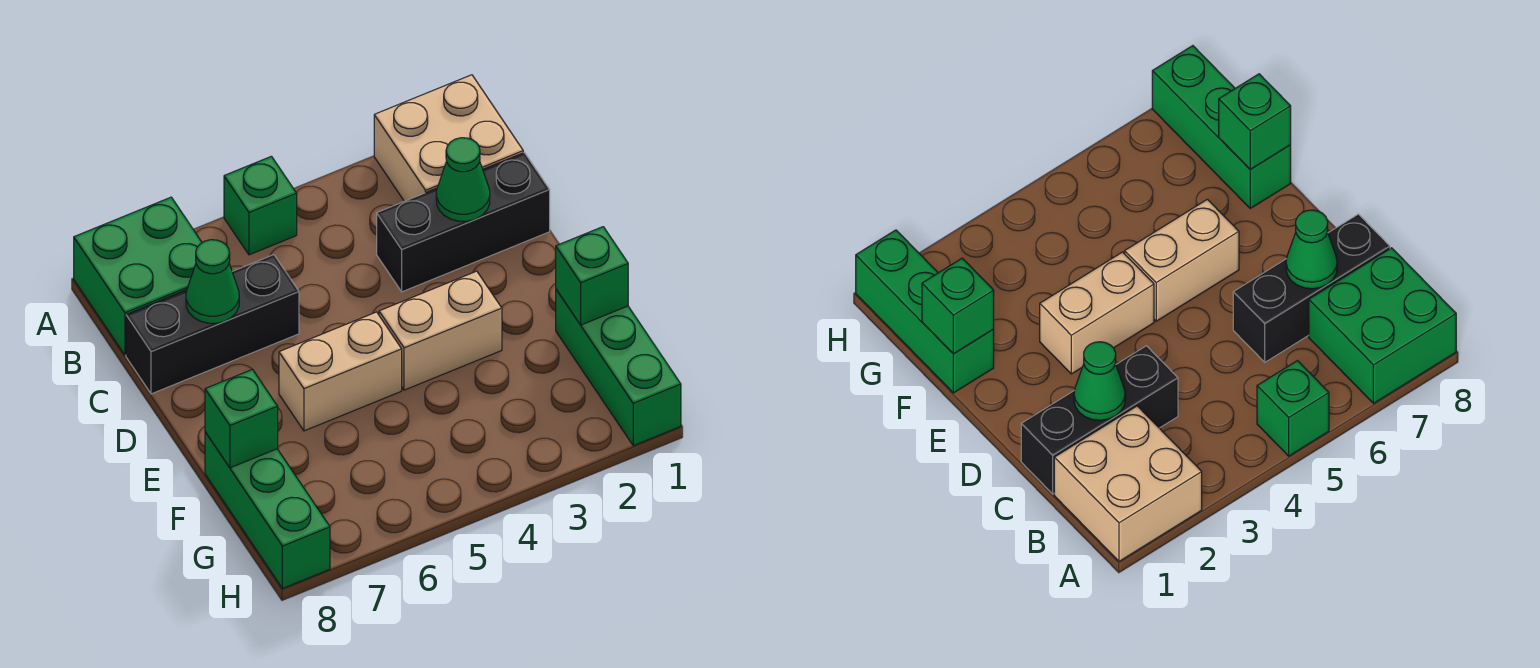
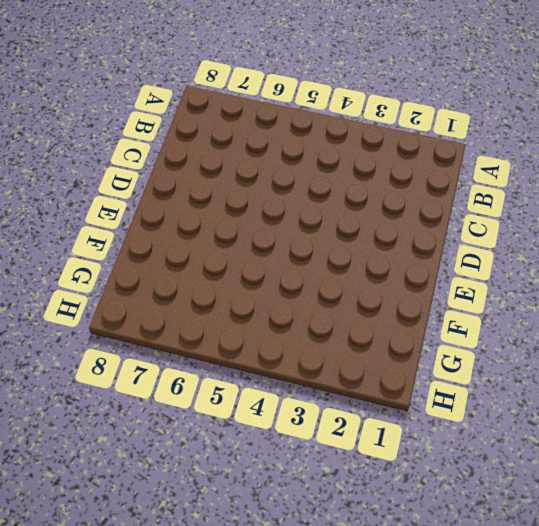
none -> tan brick A1:B2 level 1
none -> green brick A5 level 1
none -> green brick A7:B8 level 1

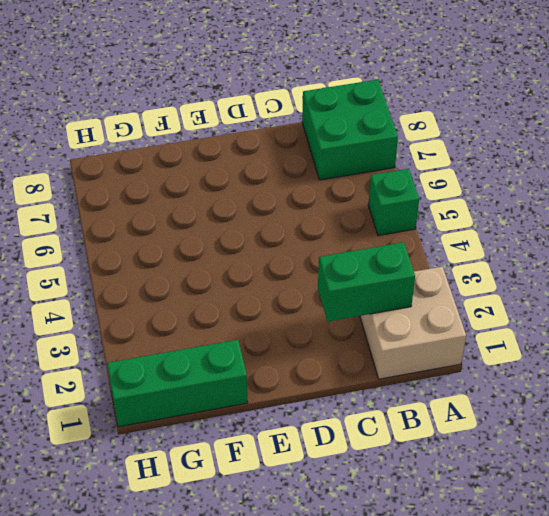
green brick B2:C2 level 2 -> green cone C2 level 2
none -> black brick C1:C3 level 1
none -> black brick C6:C8 level 1
none -> tan brick E3:E4 level 1

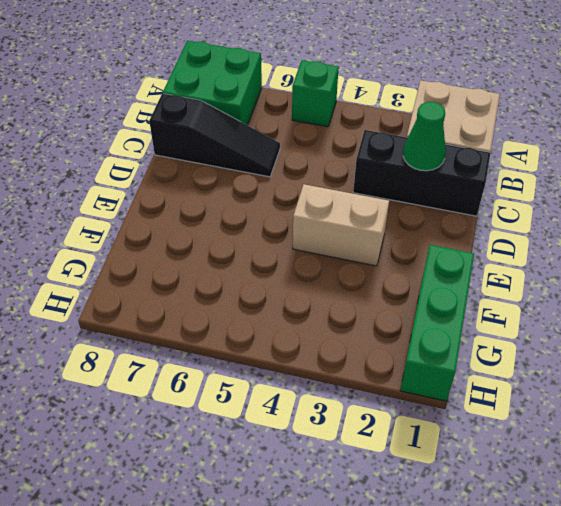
black slope C6:C8 level 1 top 8 -> black brick C6:C8 level 1
none -> tan brick E5:E6 level 1
none -> green brick F8:H8 level 1
none -> green cone C7 level 2

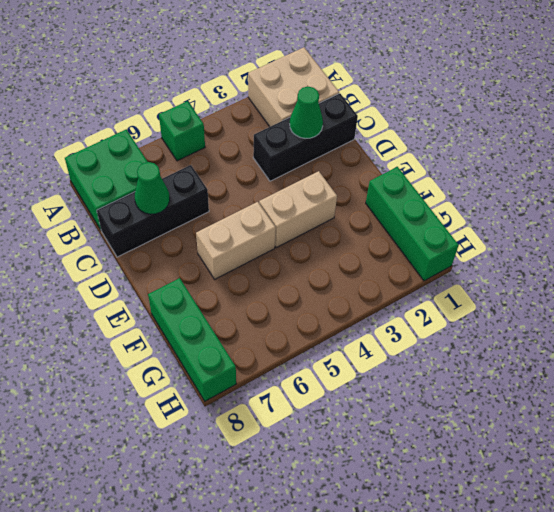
none -> green brick F1 level 2
none -> green brick F8 level 2

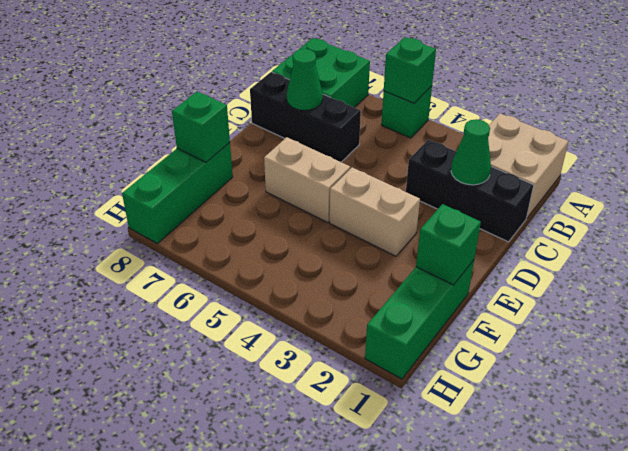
green brick A5 level 2 -> none

